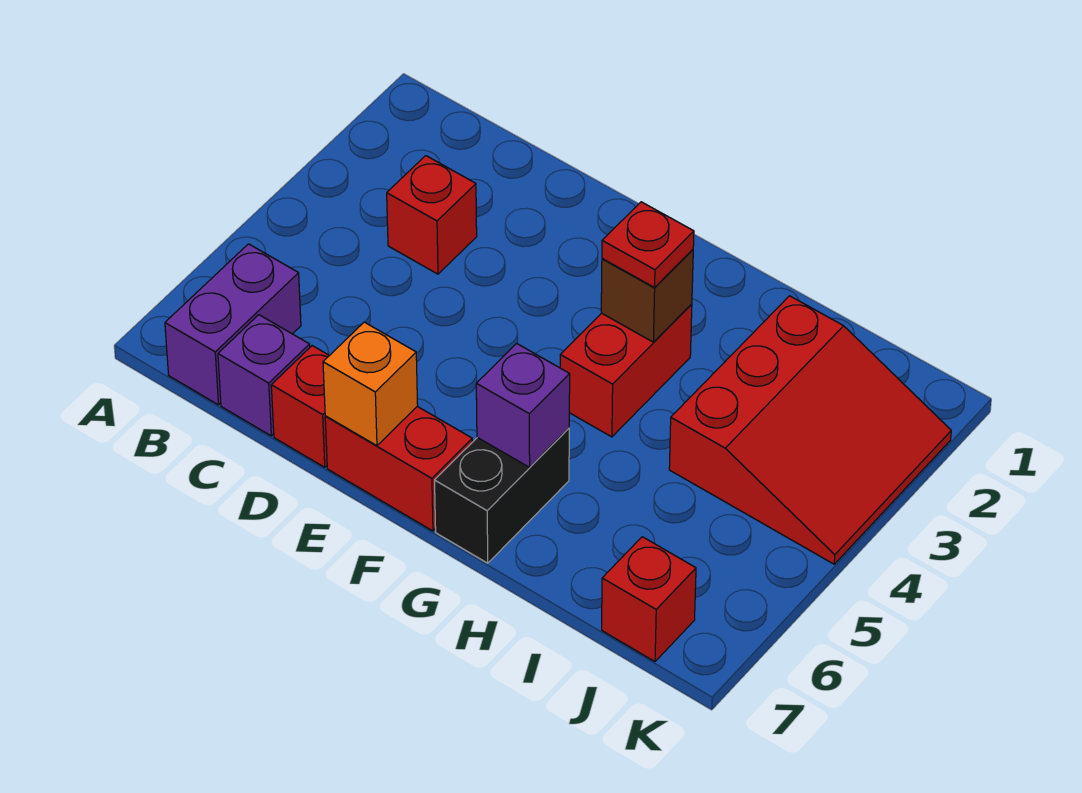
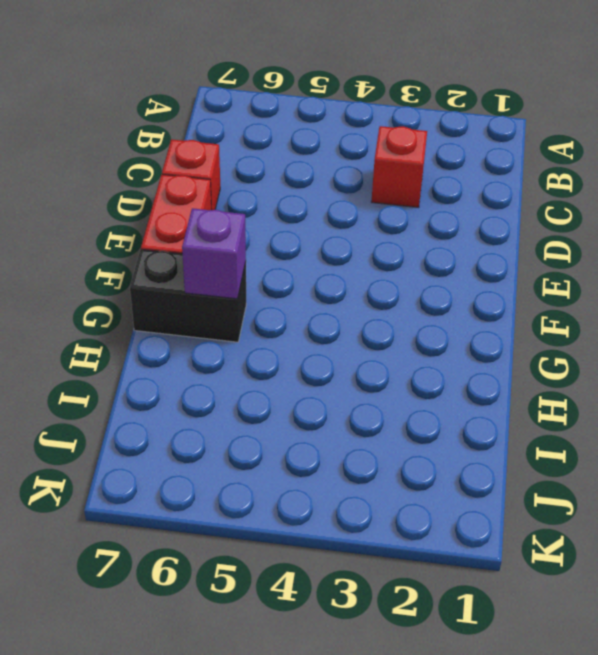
none -> purple brick B6:B7 level 1
none -> purple brick C7 level 1
none -> red brick G3:G4 level 1

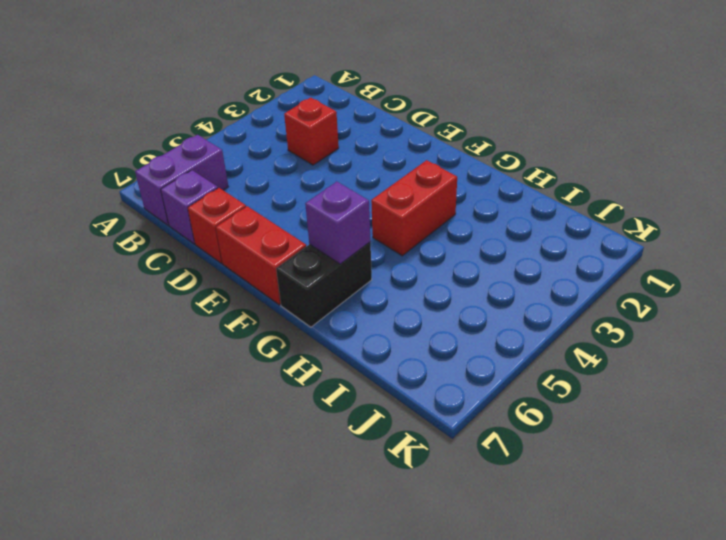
none -> red slope I2:K4 level 1 top I
none -> red brick J7 level 1
none -> orange brick E7 level 2

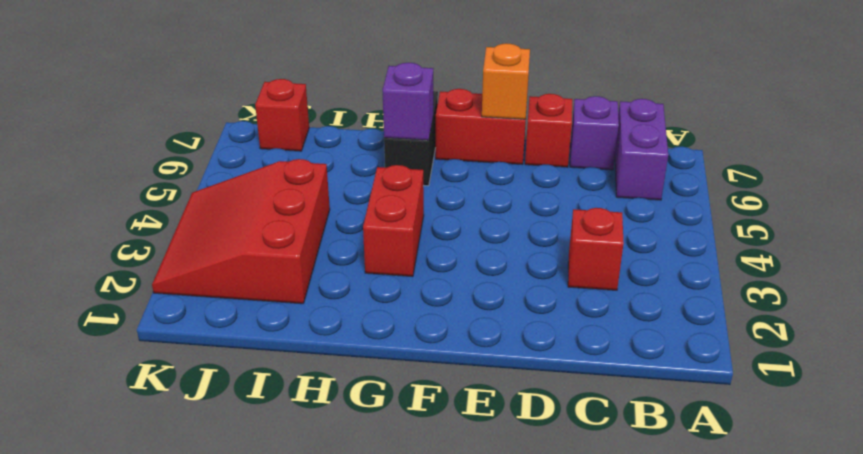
none -> brown brick G3 level 2
none -> red plate G3 level 3

